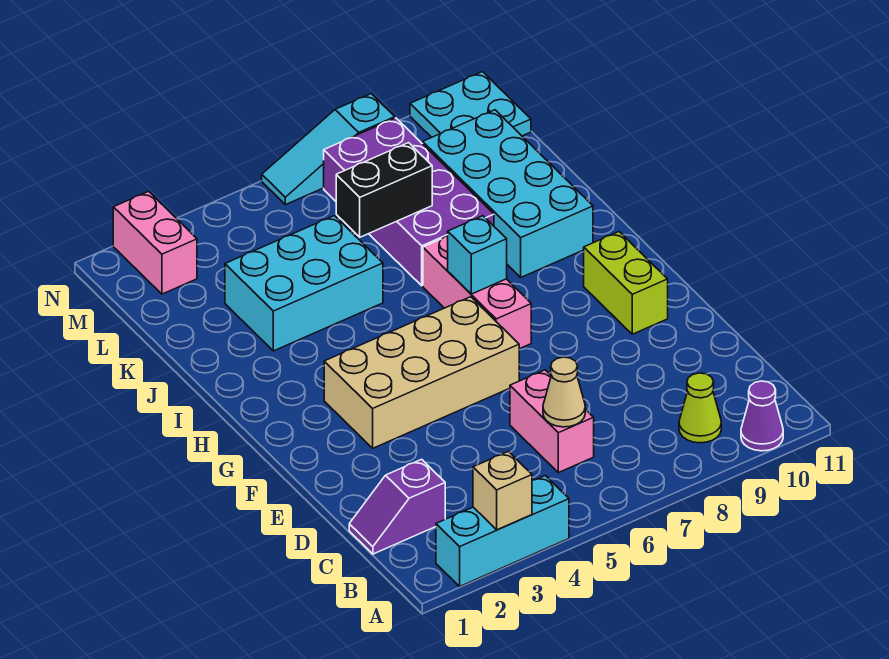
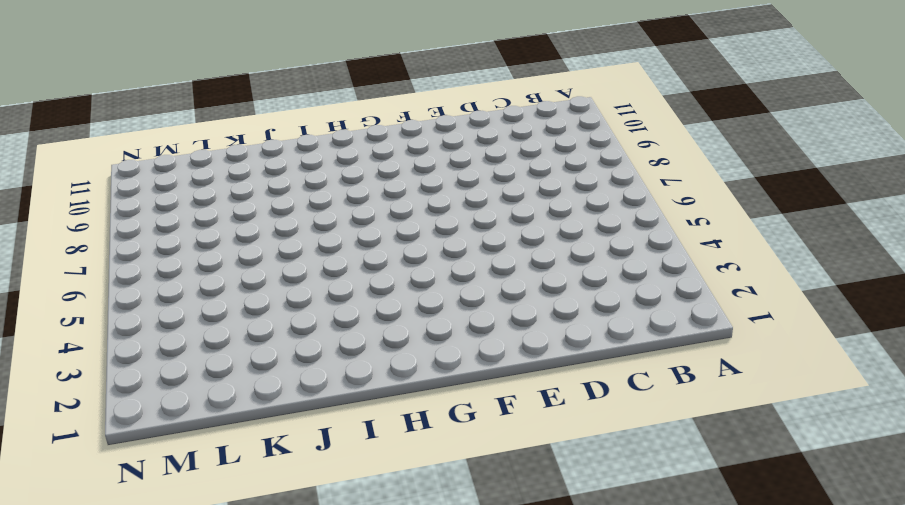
none -> cyan brick A2:A4 level 1
none -> purple cone A10 level 1
none -> lime cone B9 level 1

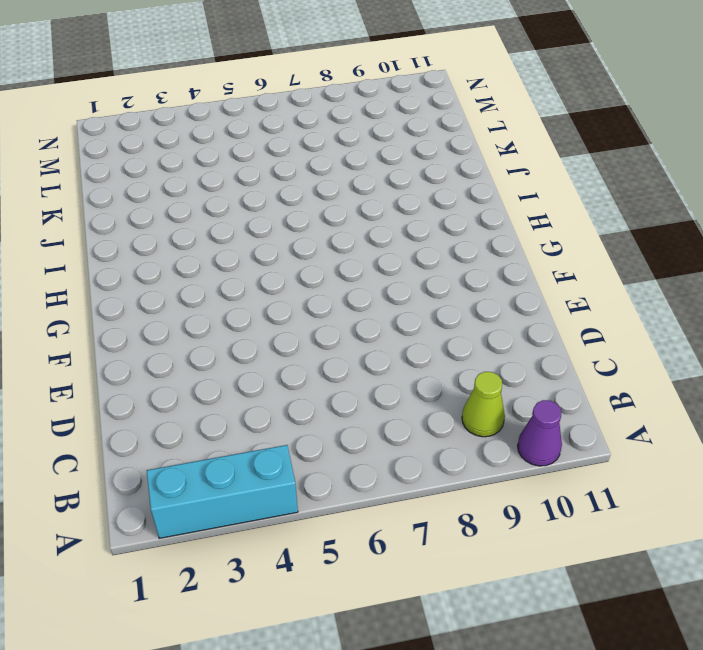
none -> purple slope C1:C2 level 1 top 2
none -> pink brick C6:D6 level 1
none -> tan brick F3:G6 level 1

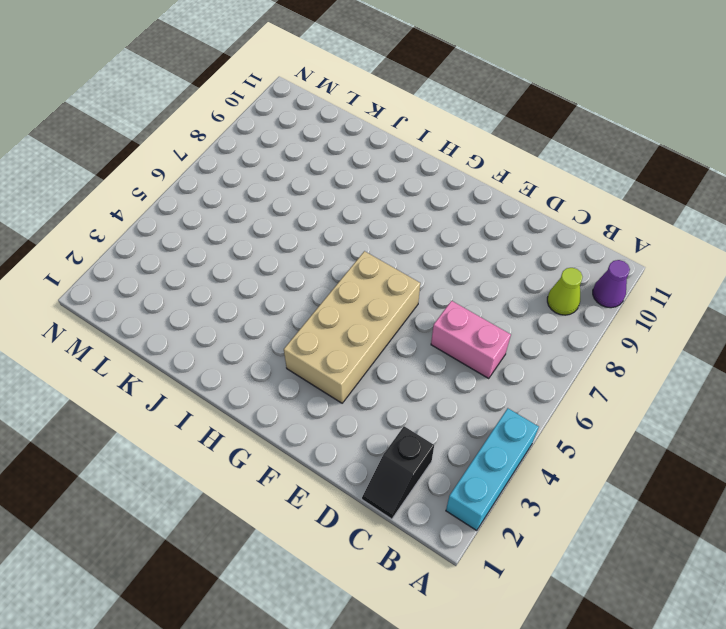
black slope C1:C2 level 1 top 2 -> purple slope C1:C2 level 1 top 2
none -> lime brick F10:G10 level 1
none -> pink brick G7:I7 level 1
none -> cyan brick I9:L10 level 1

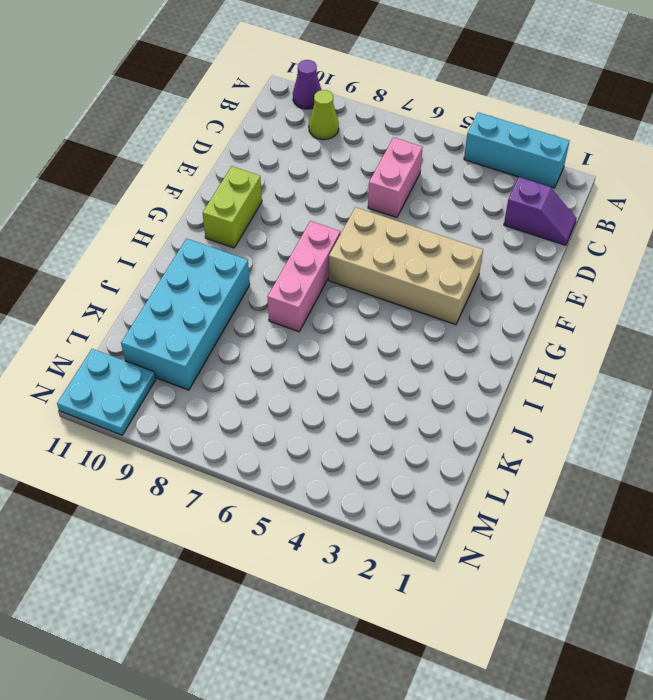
none -> cyan brick J3:K5 level 1
none -> purple brick J7:M8 level 1
none -> pink brick M2:N2 level 1

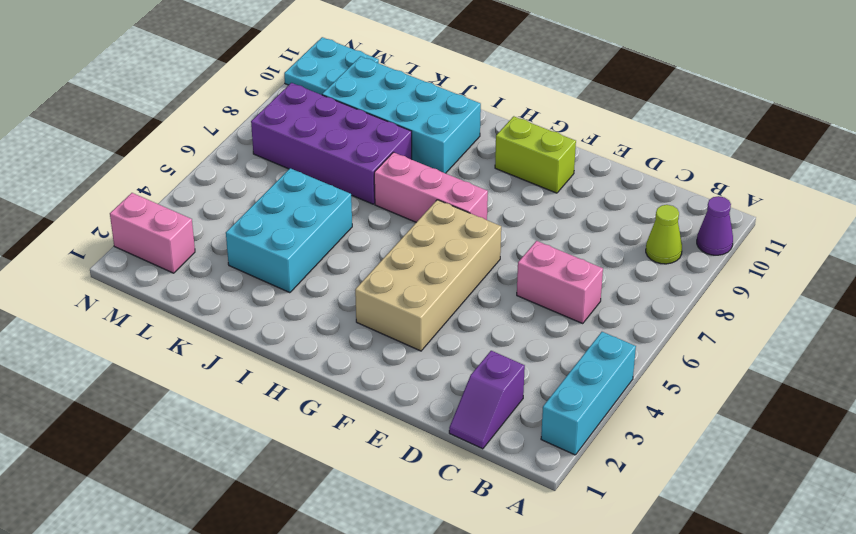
none -> cyan slope N6:N8 level 1 top 8
none -> tan brick A3 level 2
none -> tan cone C6 level 2

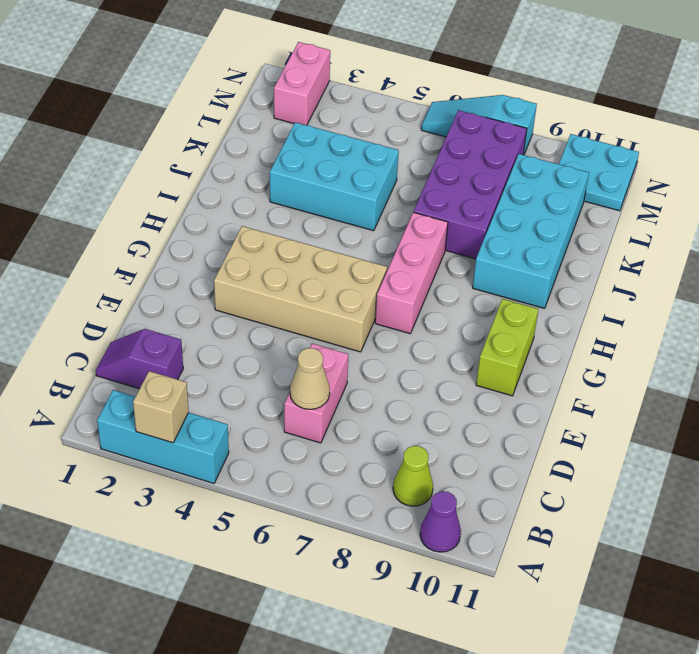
none -> cyan brick H7 level 2
none -> black brick K6:K7 level 2

